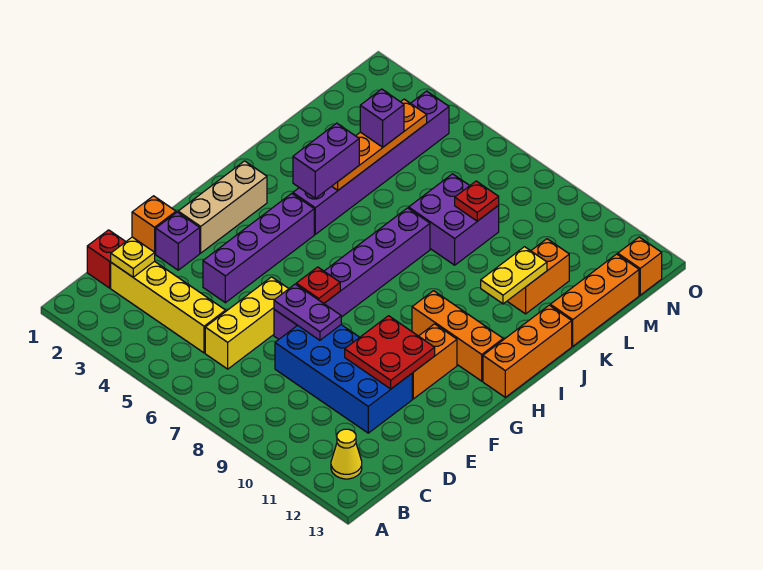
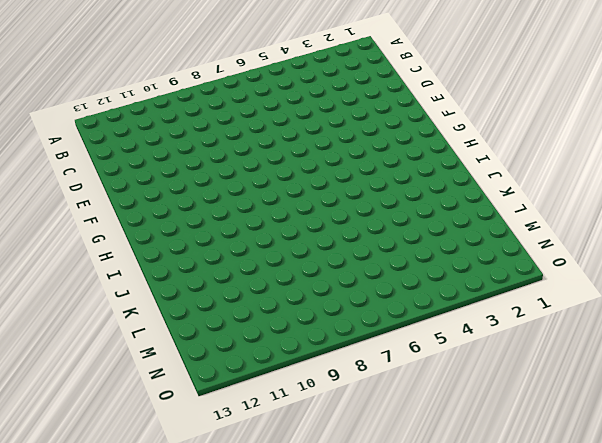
none -> yellow cone B12 level 1
none -> red brick C1 level 1
none -> yellow brick C2:C5 level 1

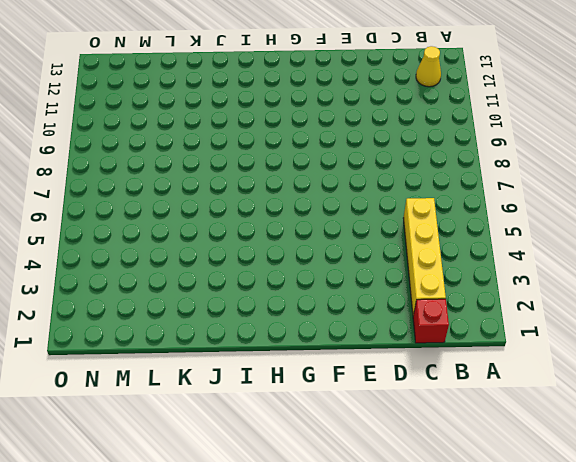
none -> yellow brick C6:E6 level 1
none -> blue brick D8:E11 level 1
none -> orange brick E1 level 1

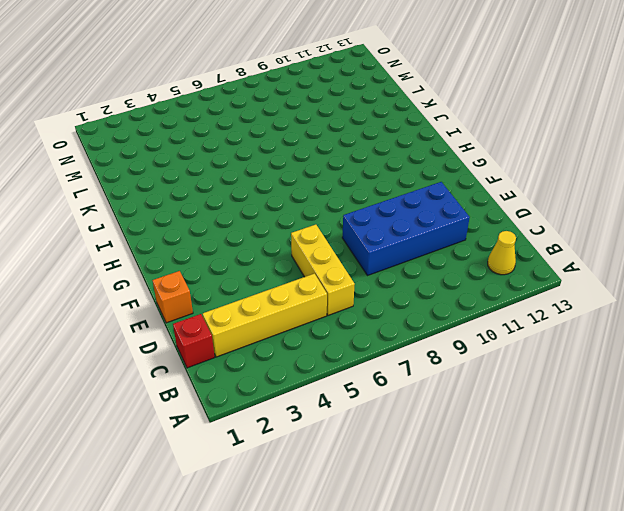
none -> purple brick E2 level 1
none -> purple brick E4:H4 level 1
none -> purple brick E7:J7 level 1

